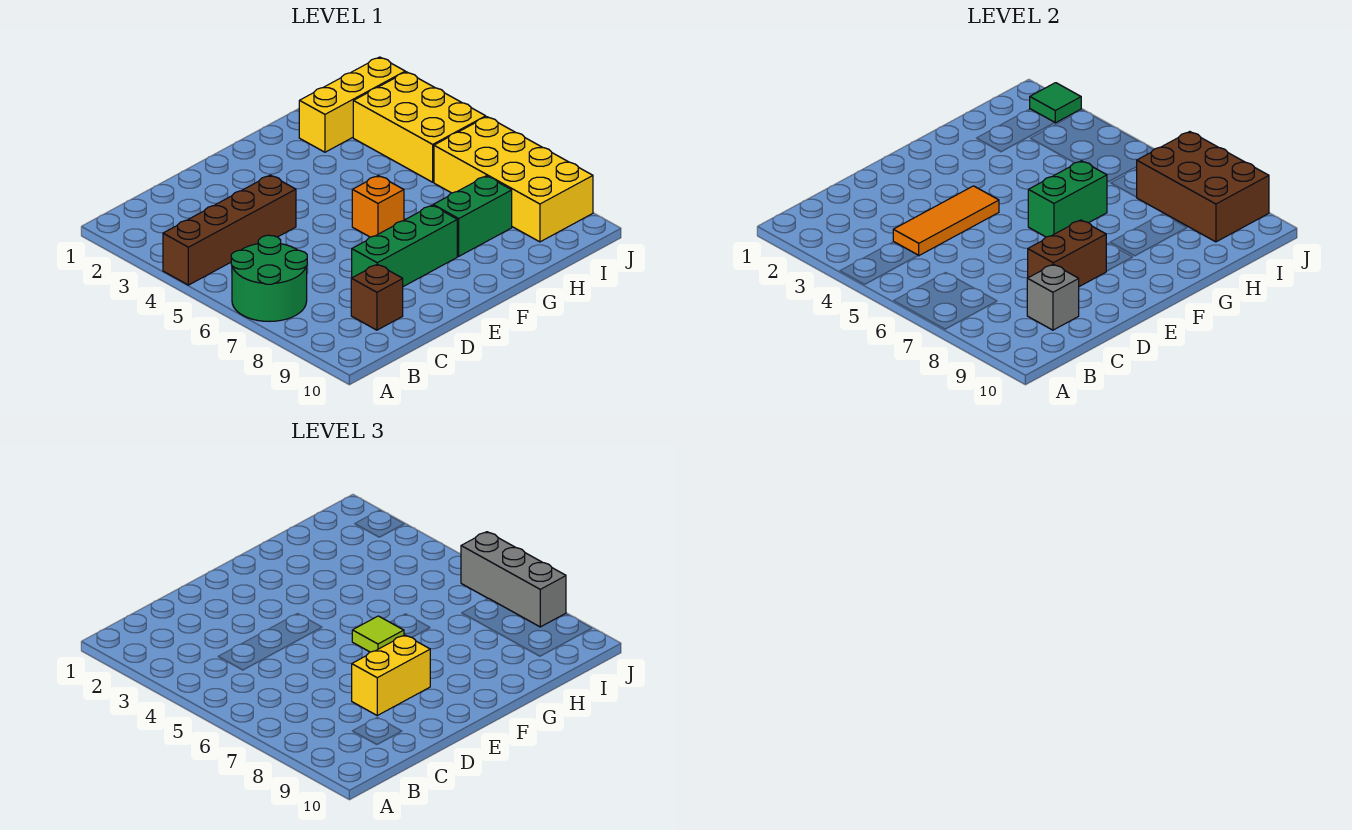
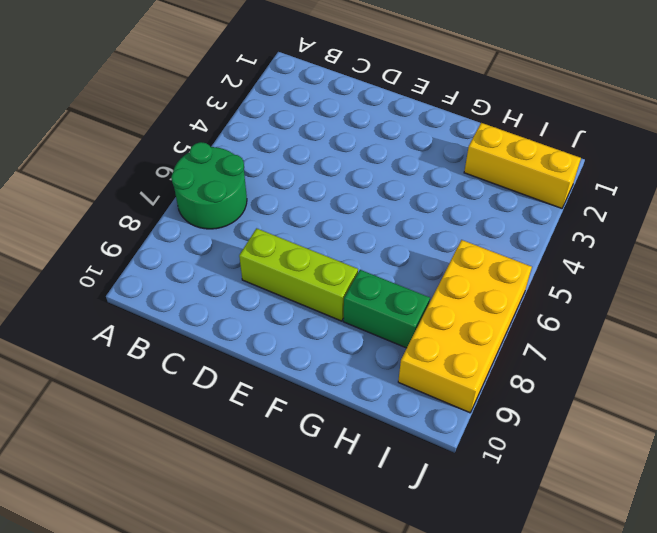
lime brick D8:F8 level 1 -> green brick D8:F8 level 1
none -> brown brick A4:D4 level 1
none -> brown brick C9 level 1
none -> orange brick F6 level 1

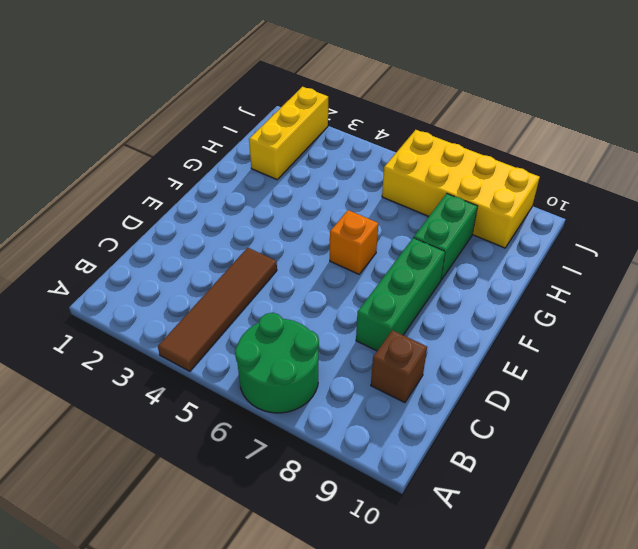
brown tile A4:D4 level 1 -> brown brick A4:D4 level 1
none -> yellow brick I3:J5 level 1
none -> orange tile C4:E4 level 2
none -> grey brick C9 level 2

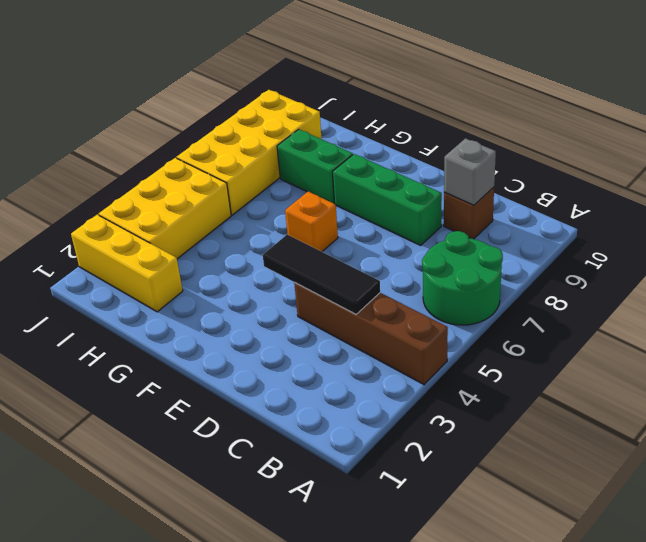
black tile C4:E4 level 2 -> orange tile C4:E4 level 2
none -> brown brick D8:E8 level 2
none -> green brick F6:G6 level 2
none -> brown brick I7:J9 level 2

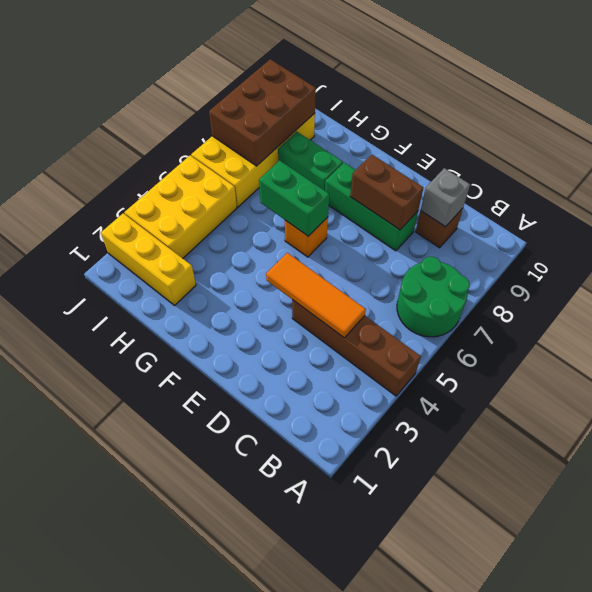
none -> green tile J2 level 2
none -> yellow brick D8:E8 level 3
none -> lime tile F6 level 3

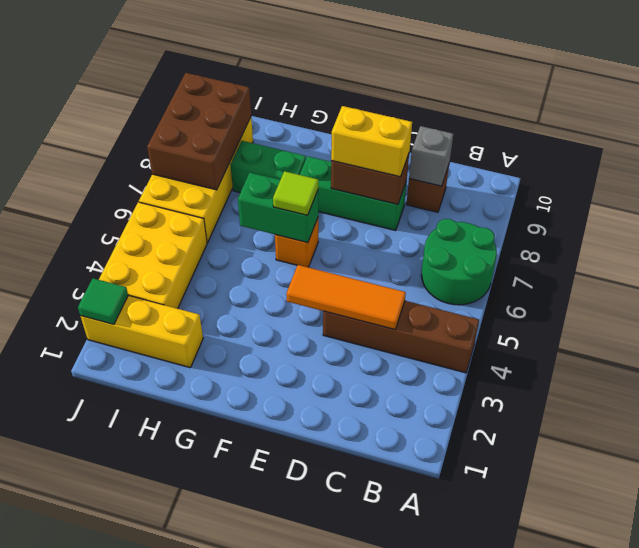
none -> grey brick J6:J8 level 3

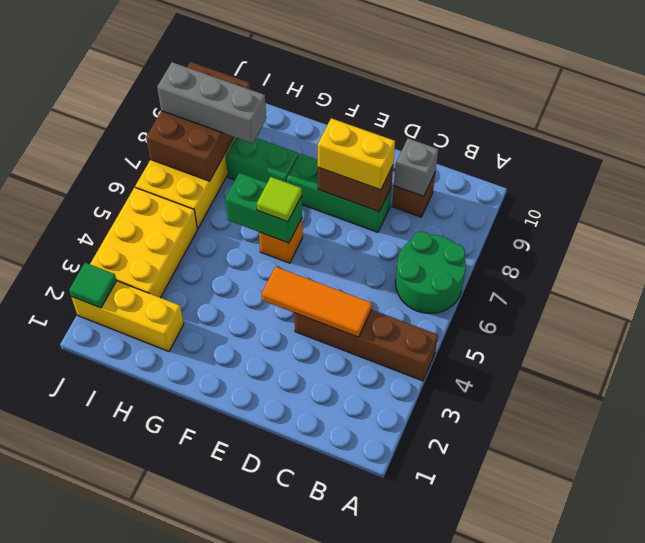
grey brick H8:J8 level 3 -> grey brick J6:J8 level 3

